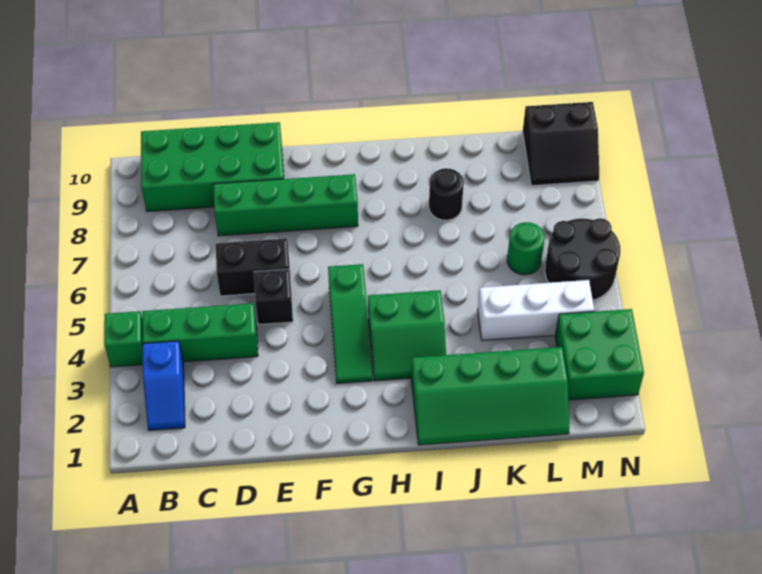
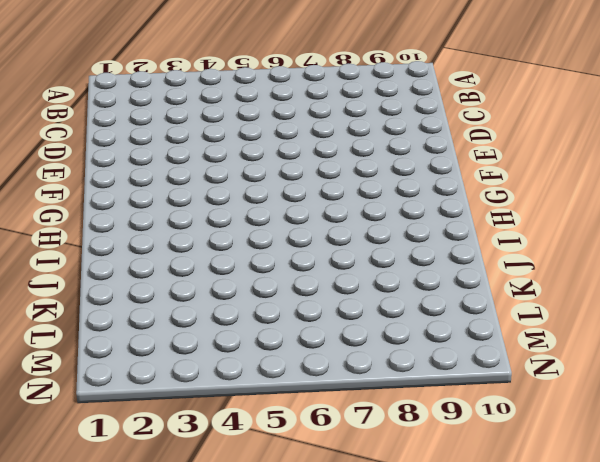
none -> green brick A4 level 1
none -> blue slope B2:B3 level 1 top 3
none -> green brick B4:D4 level 1

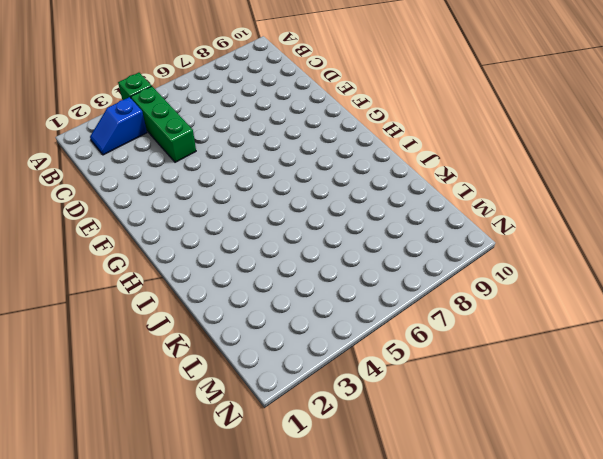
none -> green brick B9:E10 level 1
none -> black brick D6:E6 level 1
none -> green brick D8:G8 level 1

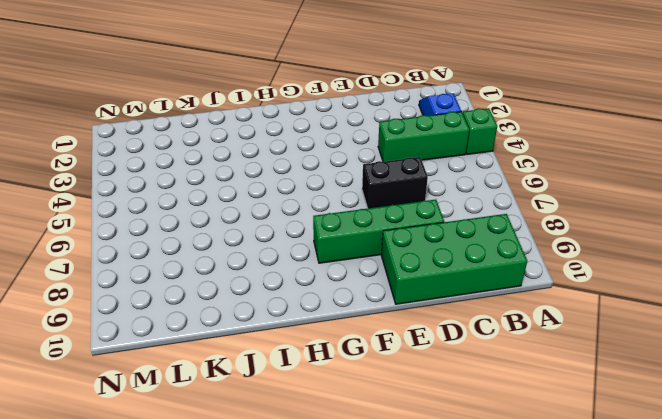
none -> black brick E5 level 1
none -> green slope G3:G5 level 1 top 5
none -> green slope H3:I4 level 1 top 4

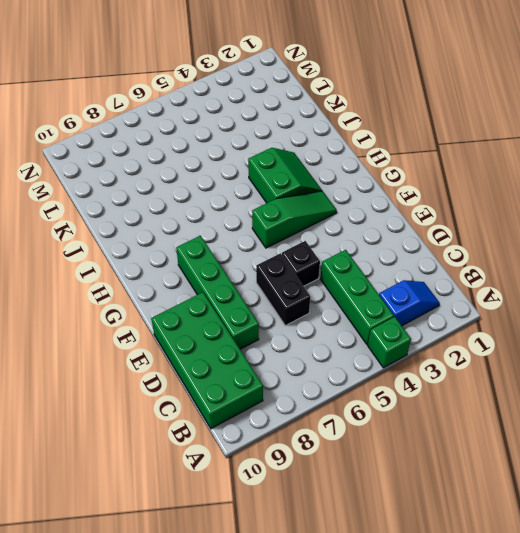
none -> green slope I1:L2 level 1 top 2
none -> black round brick J8 level 1
none -> white brick K4:M4 level 1

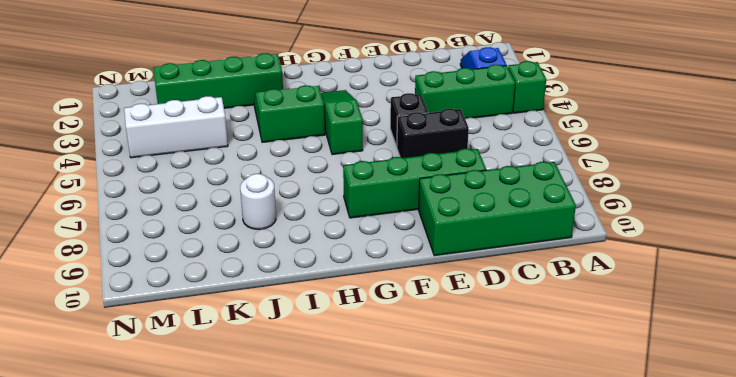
white round brick J8 level 1 -> black round brick J8 level 1
none -> green round brick L6 level 1
none -> green brick M2:N3 level 1
none -> black round brick M5:N6 level 1

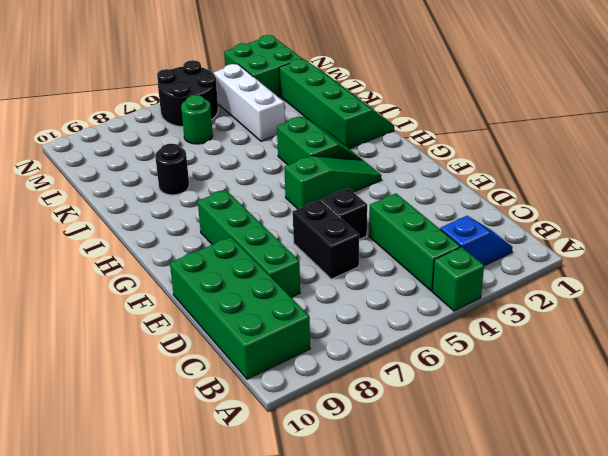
none -> black slope M9:N10 level 1 top 10

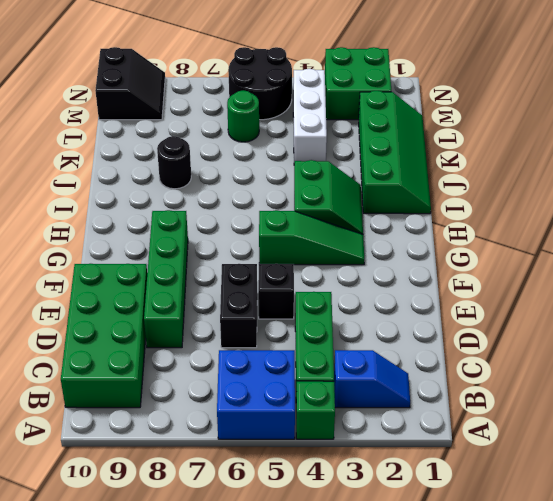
blue brick A5:B6 level 1 -> none

